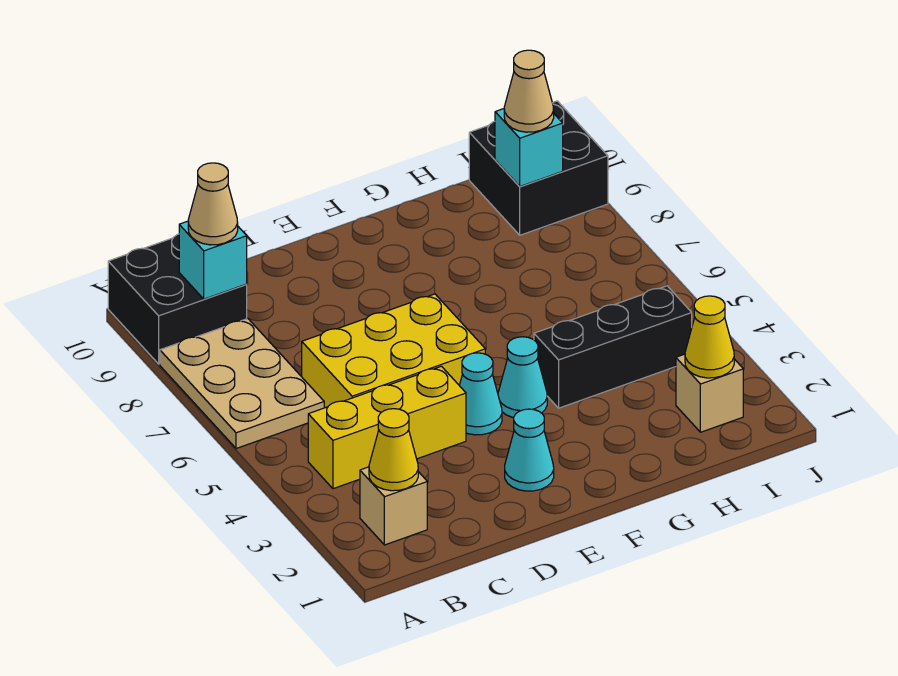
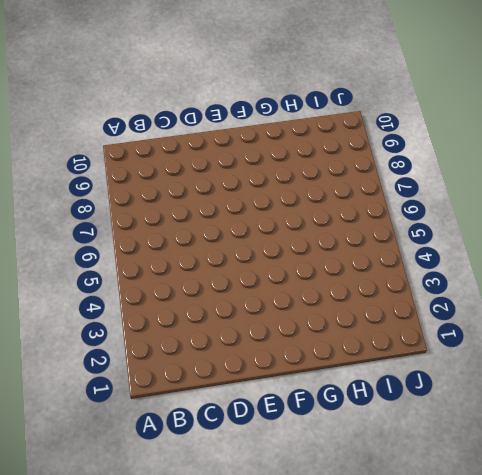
none -> tan plate A6:B8 level 1
none -> black brick A9:B10 level 1
none -> tan brick B2 level 1

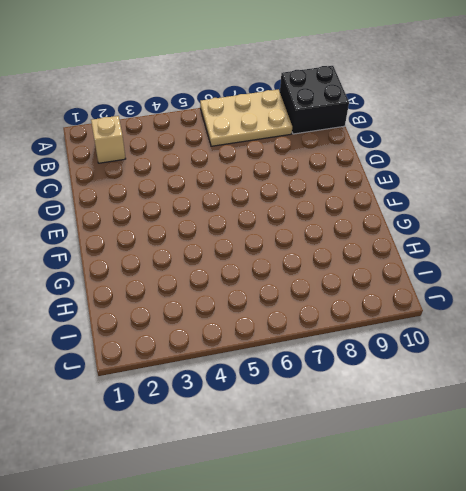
none -> yellow brick B4:D4 level 1
none -> yellow brick C5:E6 level 1
none -> cyan cone E2 level 1

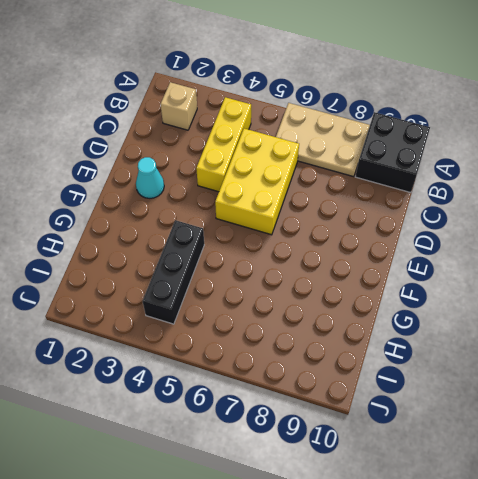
none -> cyan cone E4 level 1
none -> cyan cone F4 level 1
none -> tan brick I2 level 1

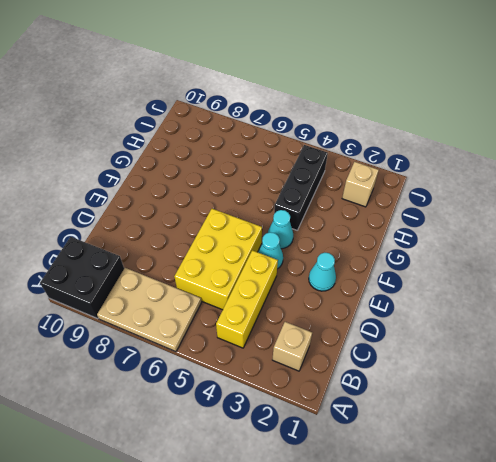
none -> black brick I9:J10 level 1
none -> yellow cone B2 level 2
none -> cyan brick B9 level 2

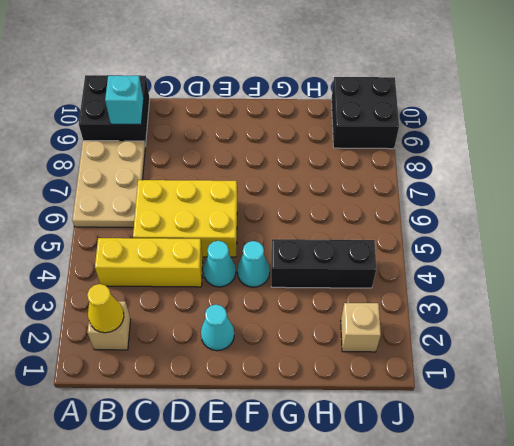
none -> yellow cone I2 level 2
none -> cyan brick I9 level 2
none -> tan cone B9 level 3

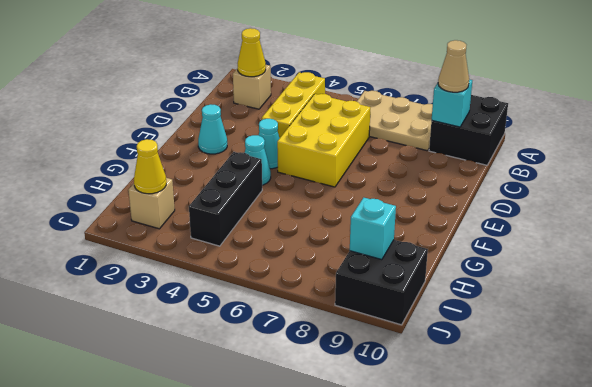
none -> tan cone I9 level 3

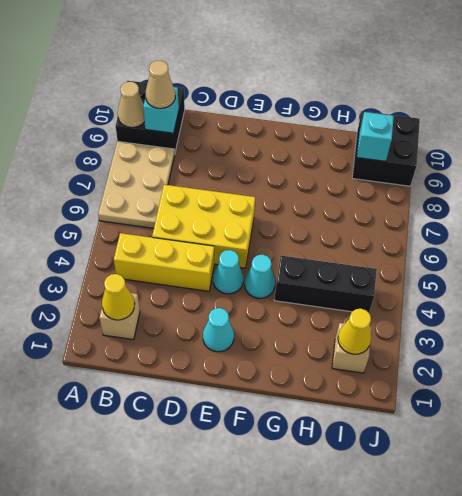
tan cone A9 level 2 -> tan cone I9 level 3

